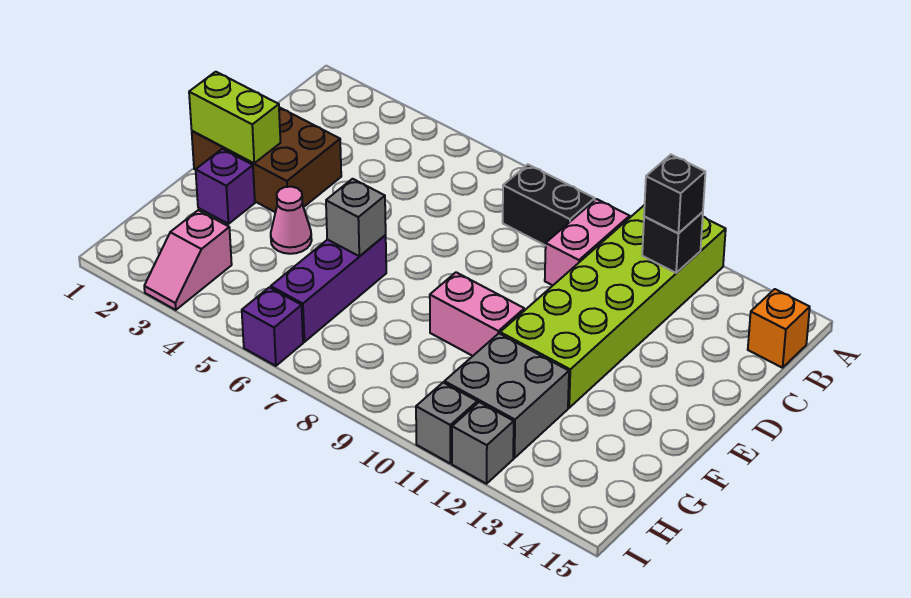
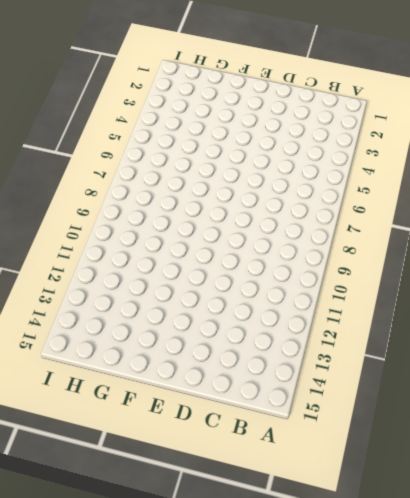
none -> lime brick A11:F12 level 1
none -> black brick B8:B9 level 1
none -> pink brick B10:C10 level 1

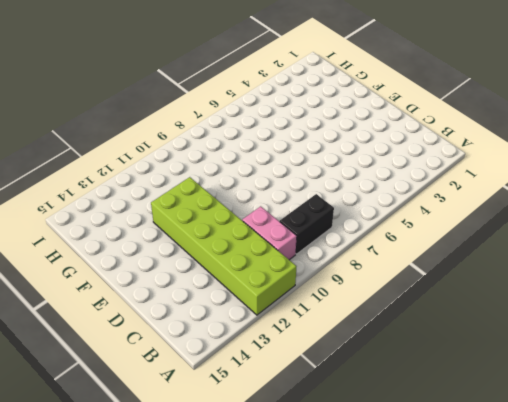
none -> orange brick B15 level 1
none -> brown brick D1:E3 level 1
none -> purple brick F2 level 1

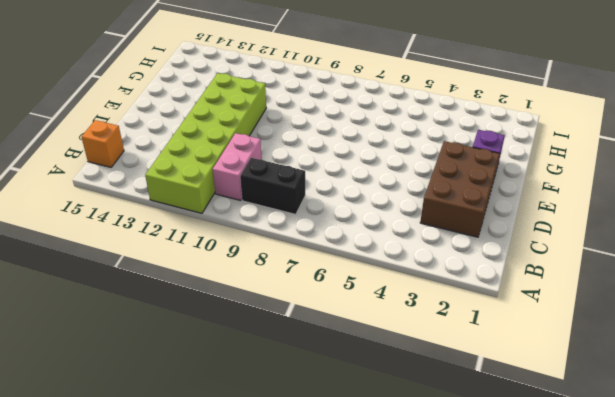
brown brick C2:E3 level 1 -> brown brick D1:E3 level 1
none -> pink cone F4 level 1
none -> purple brick F6:H6 level 1
none -> pink brick F9:F10 level 1

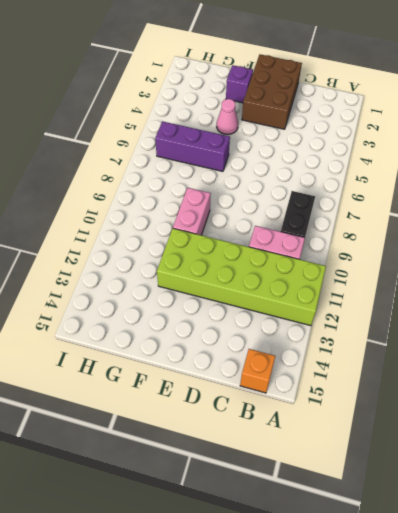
none -> grey brick G11:H12 level 1
none -> pink slope H3:I3 level 1 top H
none -> purple brick I6 level 1

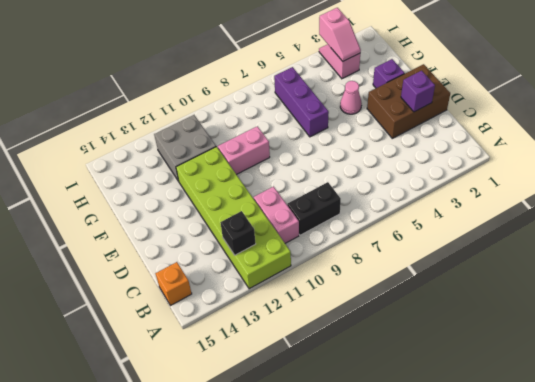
purple brick D2 level 2 -> purple brick I6 level 1
pink slope H3:I3 level 2 top I -> none
none -> grey brick I11 level 1
none -> grey brick I12 level 1
none -> lime brick E1:E2 level 2

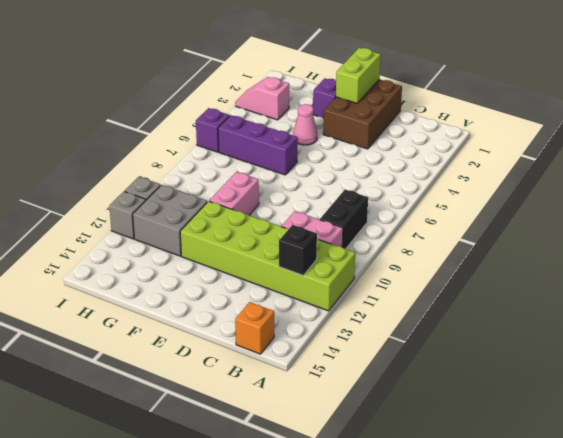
none -> grey brick F6 level 2
none -> black brick B12 level 3

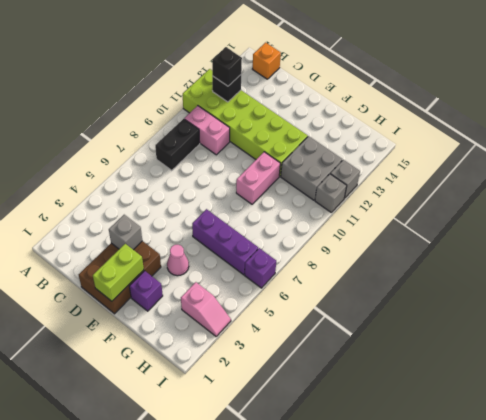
grey brick D3 level 2 -> grey brick F6 level 2

